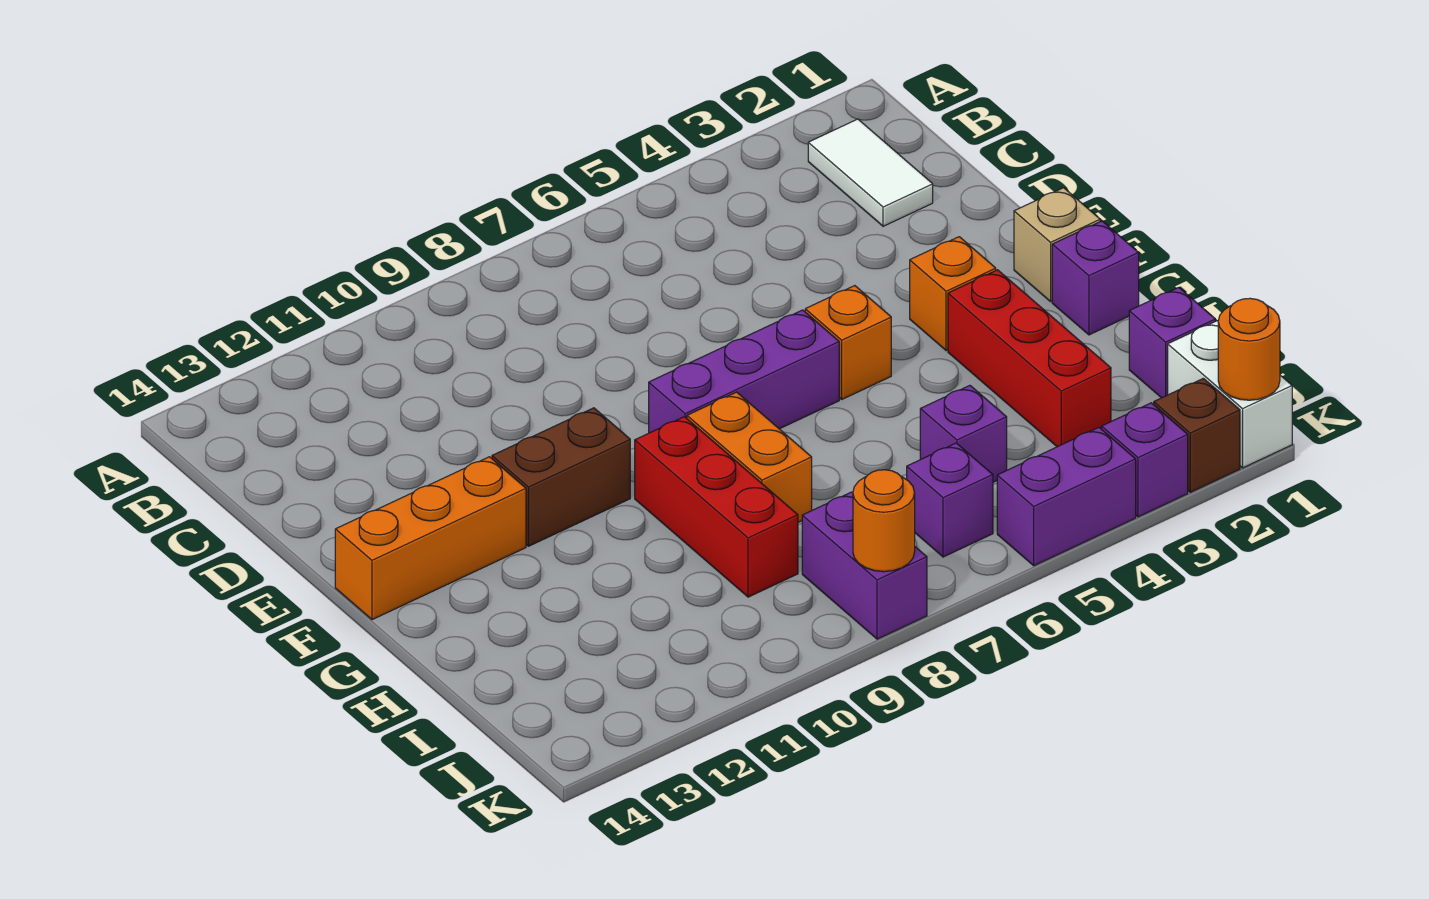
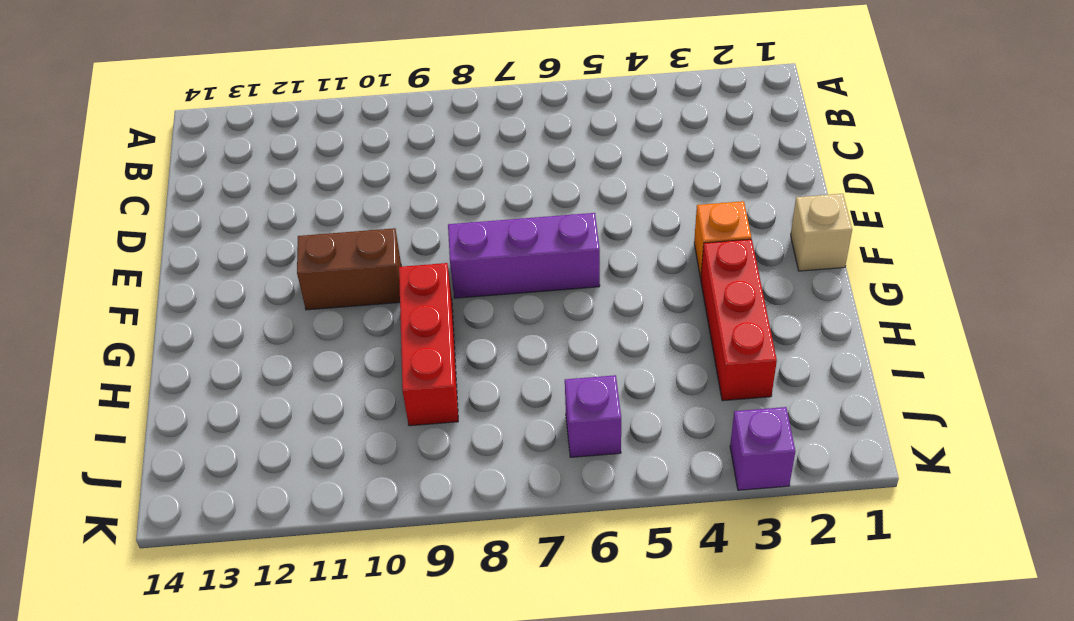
none -> white tile B2:C2 level 1
none -> orange brick F5 level 1
none -> orange brick F12:F14 level 1

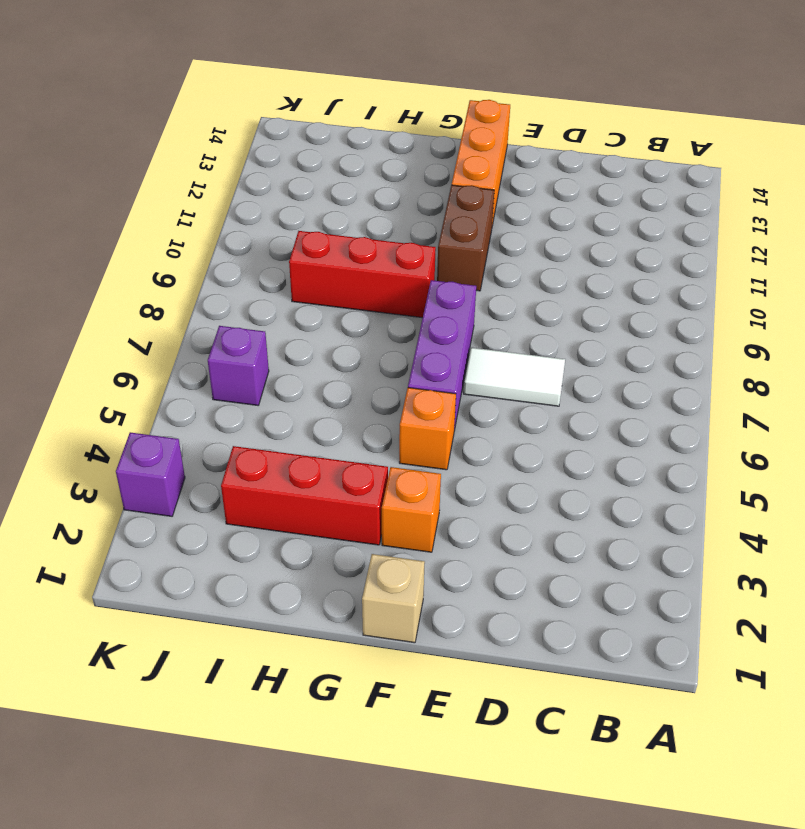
white tile D7:E7 level 1 -> white tile B2:C2 level 1
none -> purple brick G1 level 1
none -> orange brick G8:H8 level 1
none -> purple brick I1 level 1

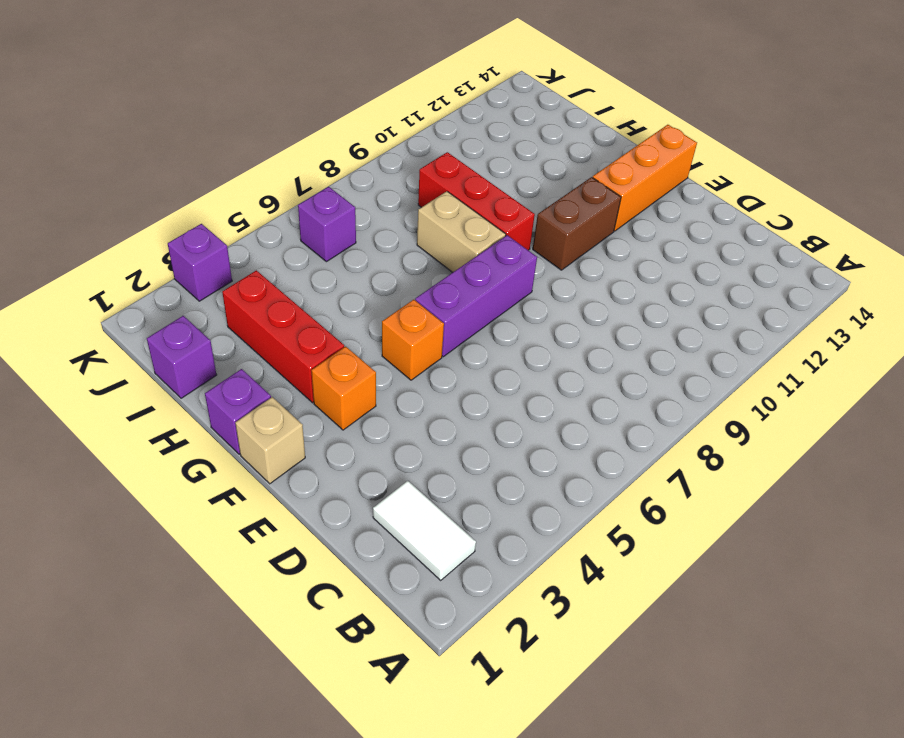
tan brick G8:H8 level 1 -> orange brick G8:H8 level 1
none -> purple brick I5 level 1
none -> white brick J1:K1 level 1
none -> purple brick J8:K8 level 1

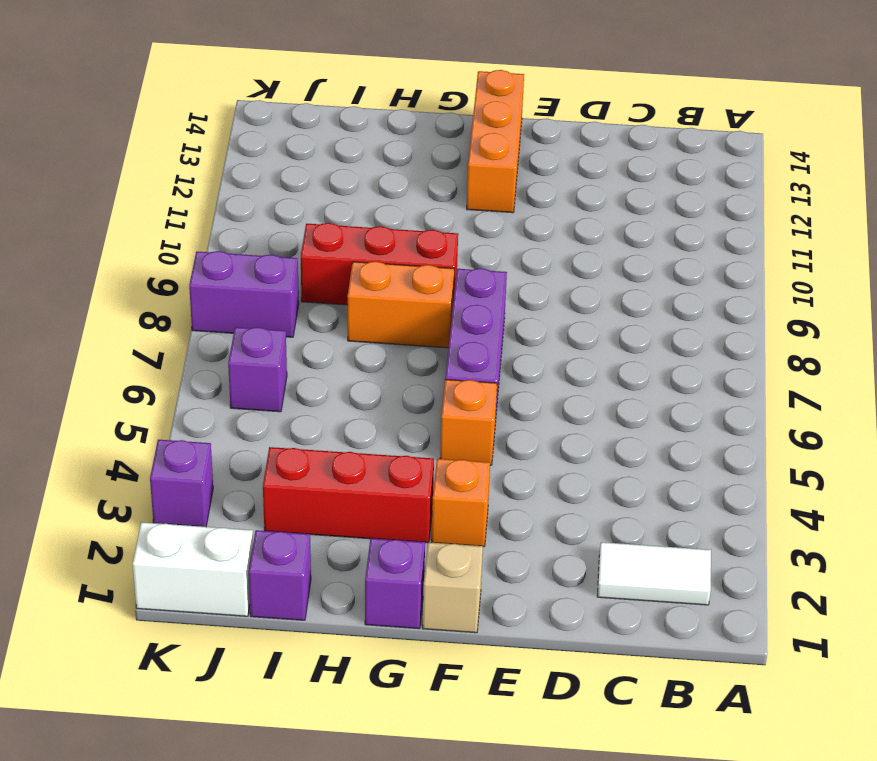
none -> brown brick F10:F11 level 1
none -> purple brick I5 level 1
none -> brown brick K2 level 1

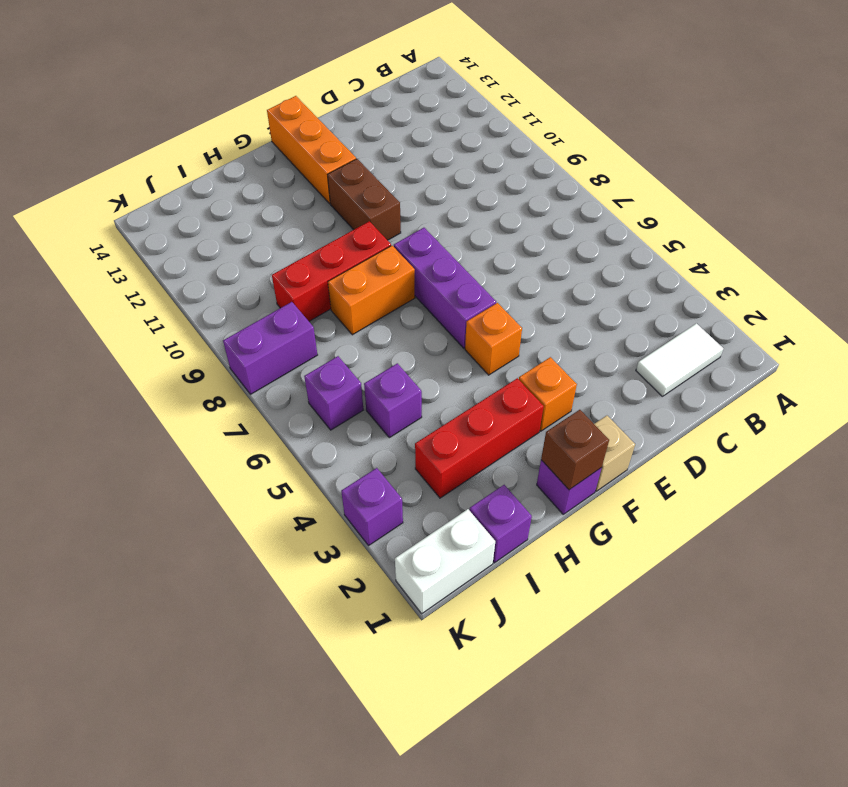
brown brick G1 level 2 -> brown brick K2 level 1
none -> purple brick K4:K5 level 1
none -> orange round brick K1 level 2
none -> orange round brick K8 level 2

